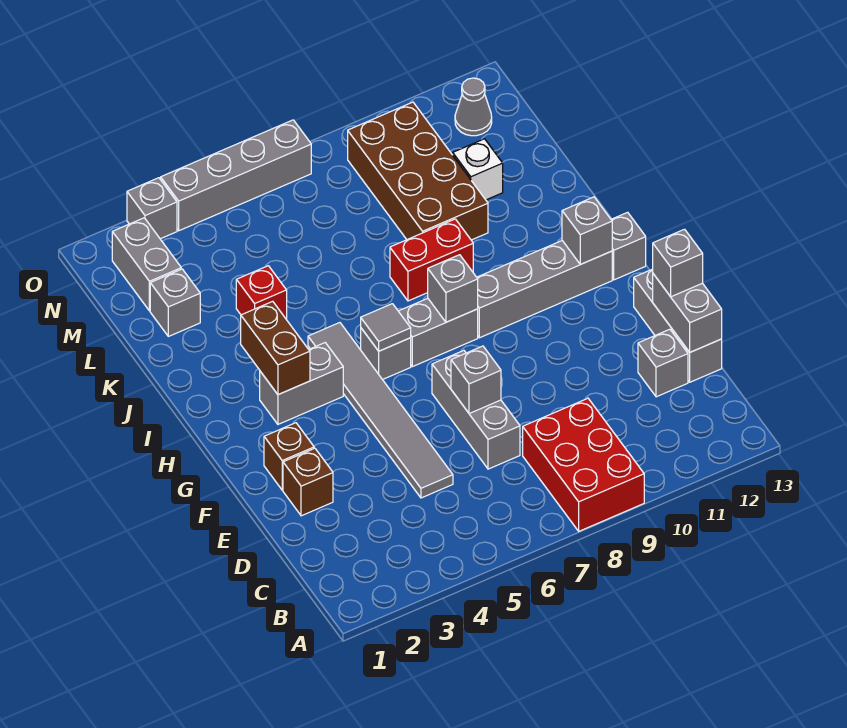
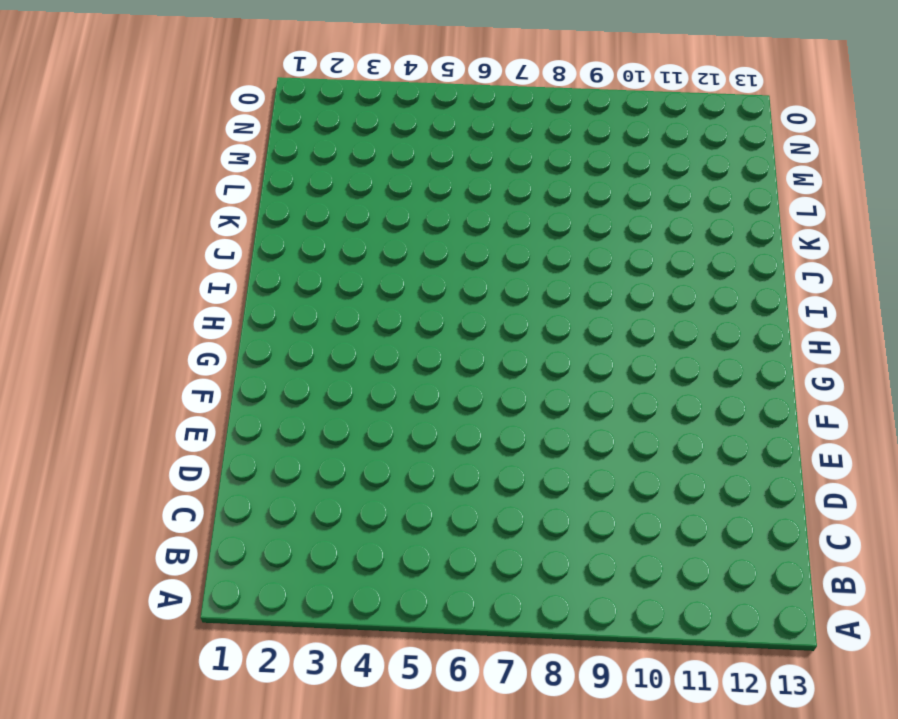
none -> red brick A8:C9 level 1
none -> grey tile D5:I5 level 1
none -> grey brick D7:F7 level 1

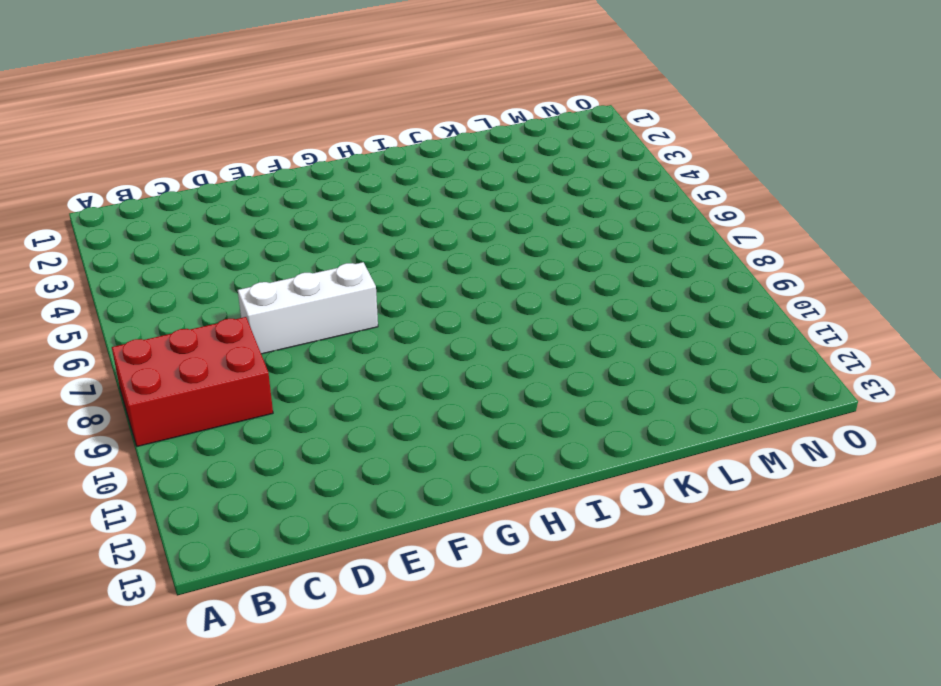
white brick D7:F7 level 1 -> grey brick D7:F7 level 1
none -> grey tile D5:I5 level 1
none -> grey brick D12 level 1
none -> grey brick D13:F13 level 1

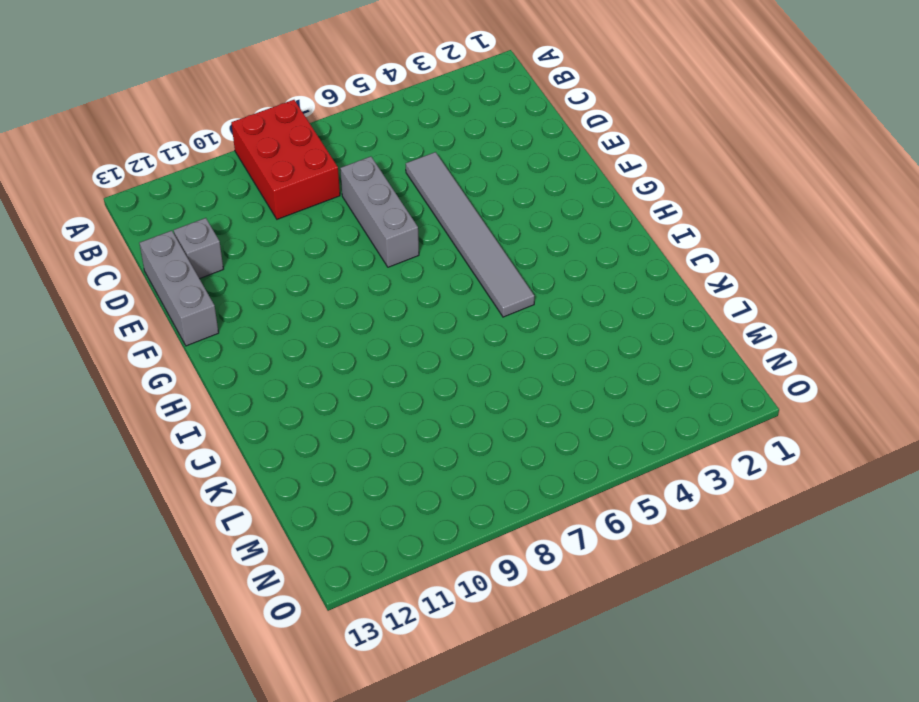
none -> brown brick E2 level 1
none -> brown brick F2 level 1
none -> grey brick H3:H4 level 1

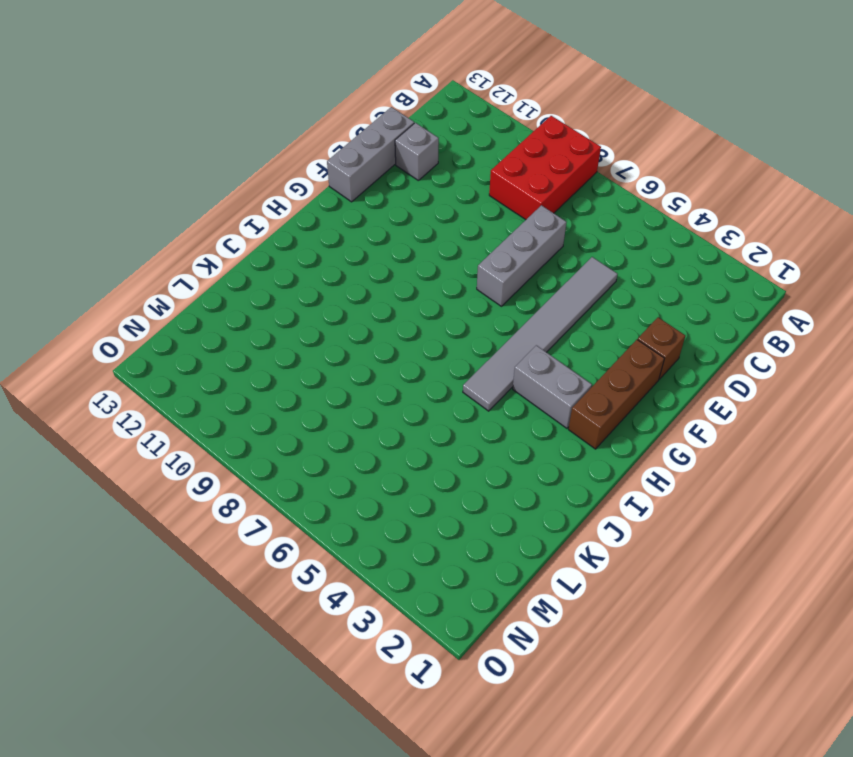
brown brick F2:H2 level 1 -> brown brick F2 level 1
none -> grey brick H6 level 1
none -> grey brick H7:H8 level 1
none -> grey brick H9:H12 level 1

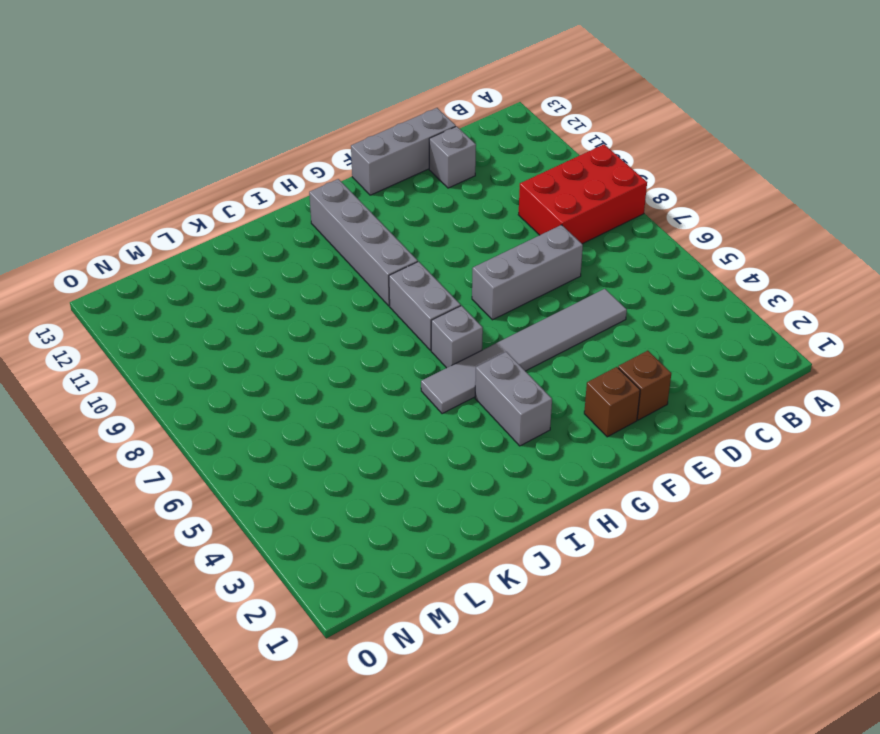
none -> grey brick H13 level 1
none -> red brick J8:J9 level 1
none -> red brick K4 level 1

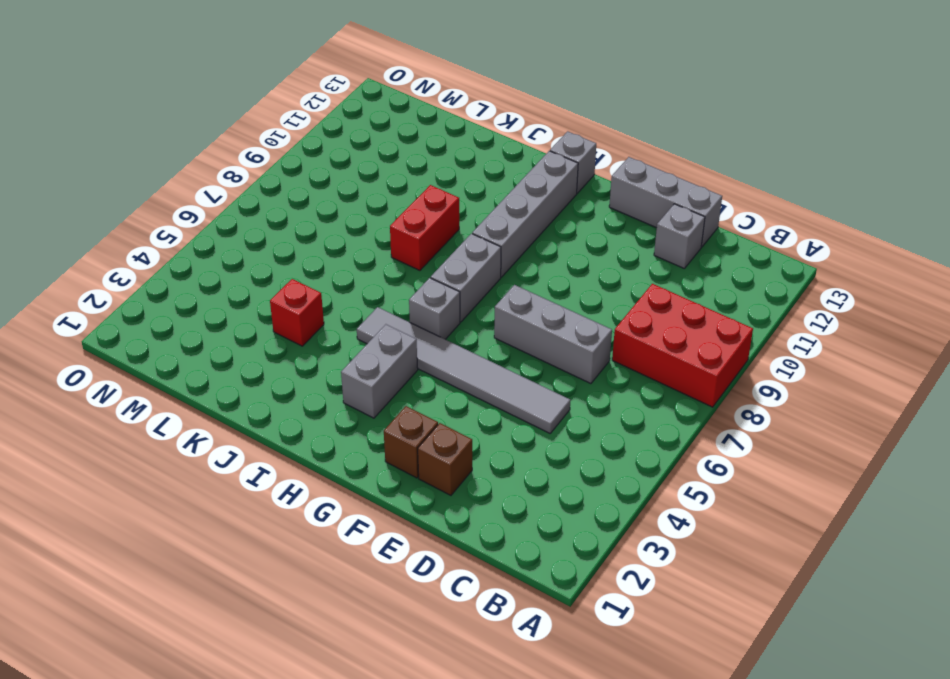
none -> brown brick K9:N10 level 1
none -> grey brick L2 level 1
none -> white brick L11 level 1

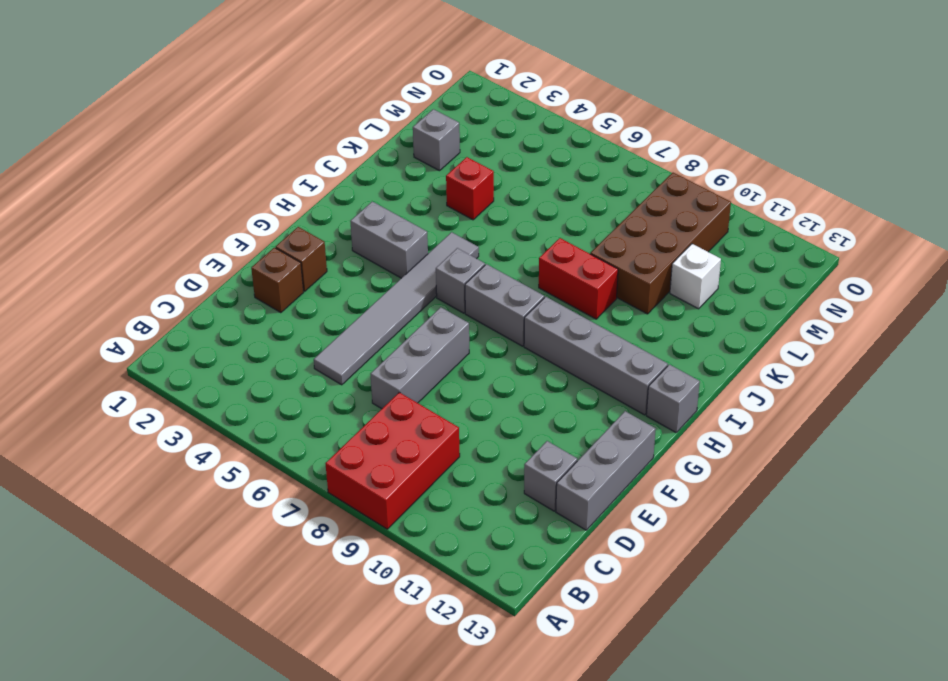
none -> grey brick M2:N2 level 1
none -> grey cone N12 level 1
none -> grey brick O3 level 1

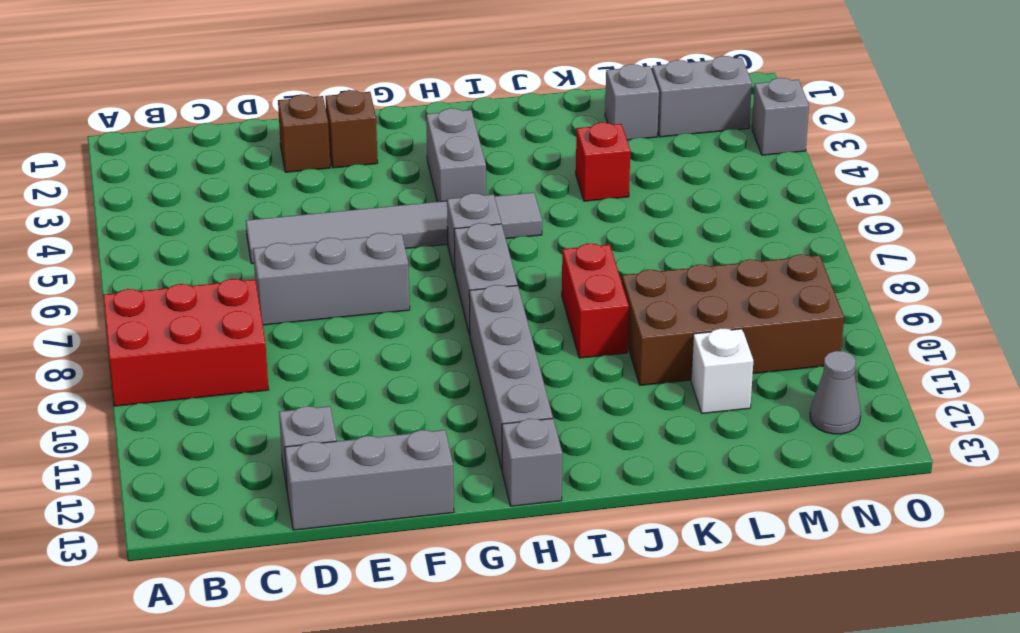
none -> grey brick O4:O7 level 1
none -> grey brick D13:E13 level 2
none -> grey brick E7 level 2

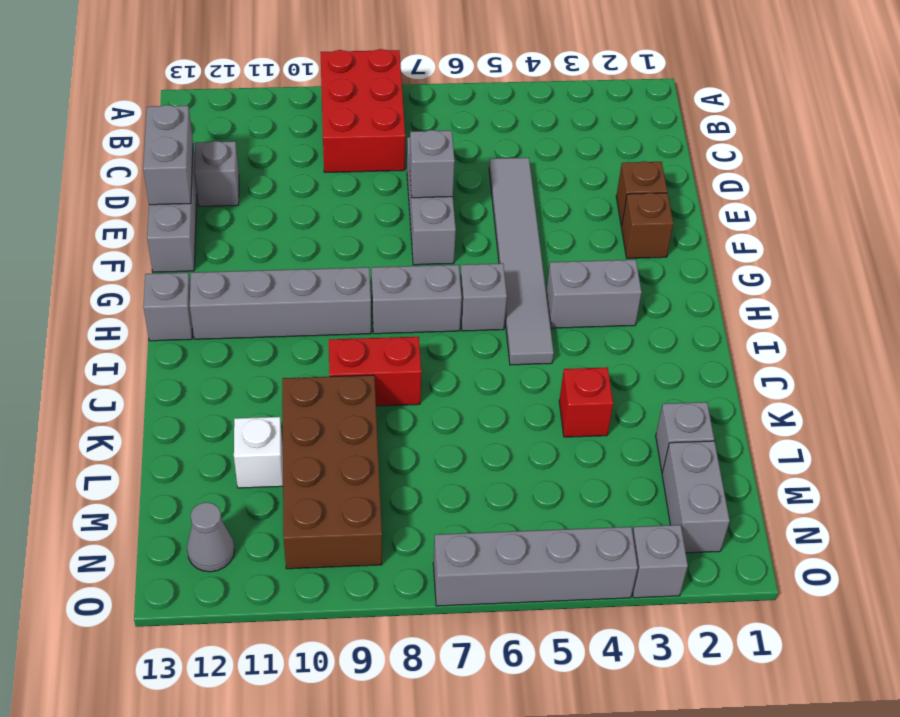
none -> brown brick H3:I3 level 2
none -> grey tile H6 level 2
none -> grey brick H8 level 2

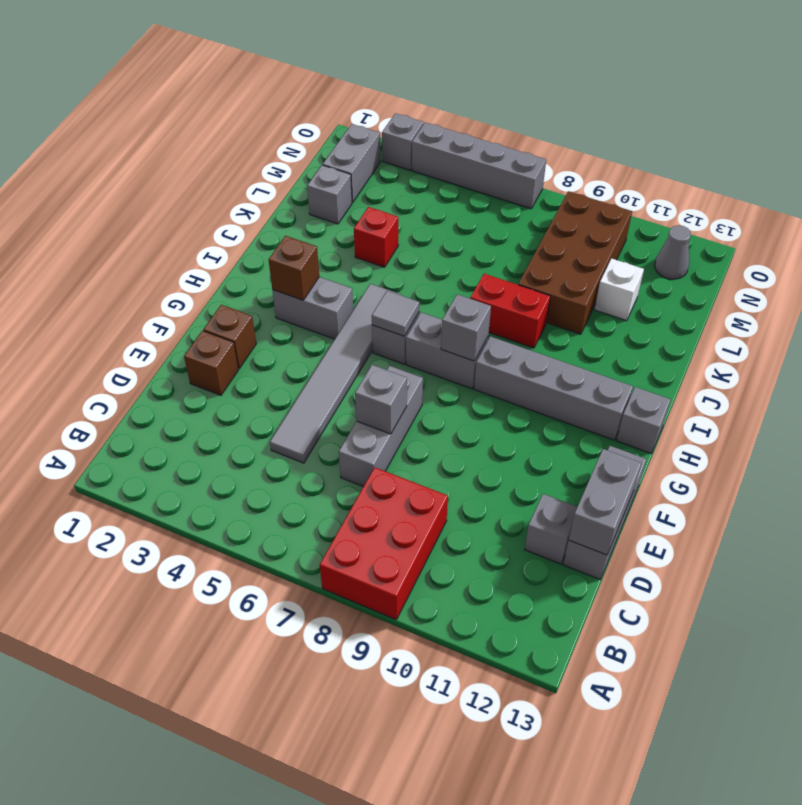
brown brick H3 level 2 -> brown brick H3:I3 level 2
none -> grey brick H12 level 2
none -> grey brick E13 level 3

